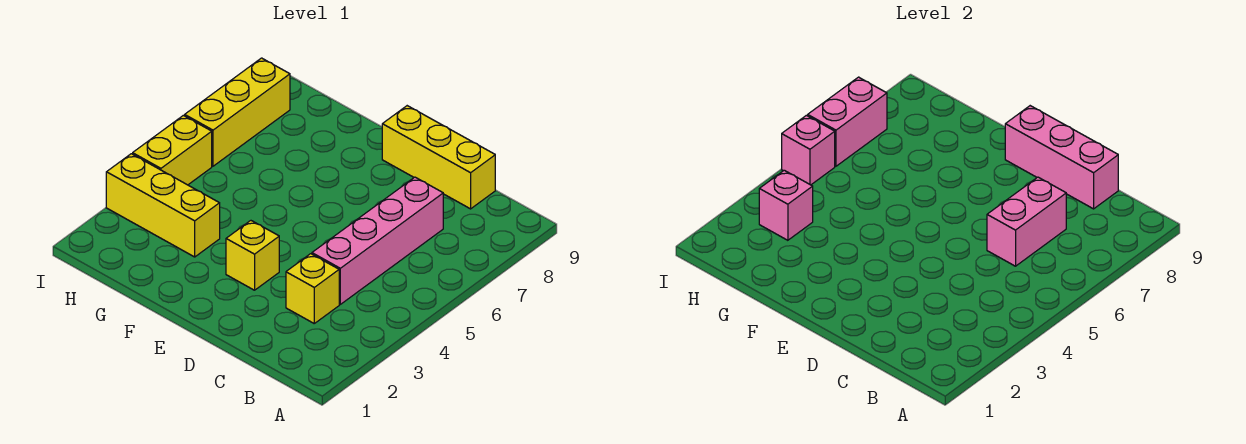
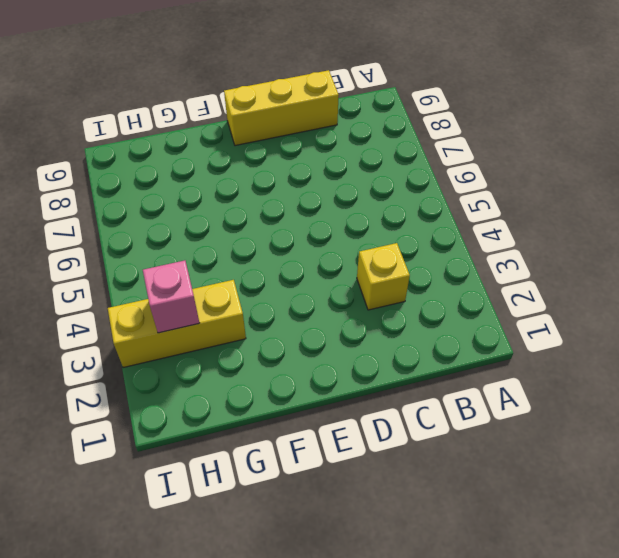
none -> pink brick C4:C7 level 1
none -> yellow brick E3 level 1
none -> yellow brick I4:I5 level 1

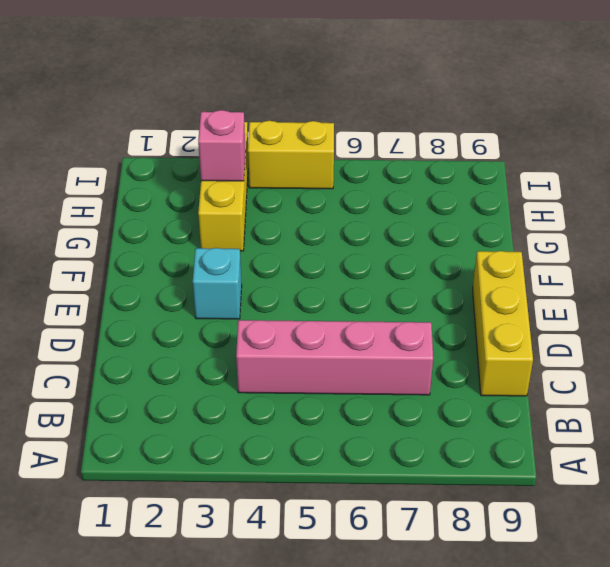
cyan brick E3 level 1 -> yellow brick E3 level 1
none -> yellow brick C3 level 1
none -> yellow brick I6:I8 level 1
none -> pink brick C6:C7 level 2

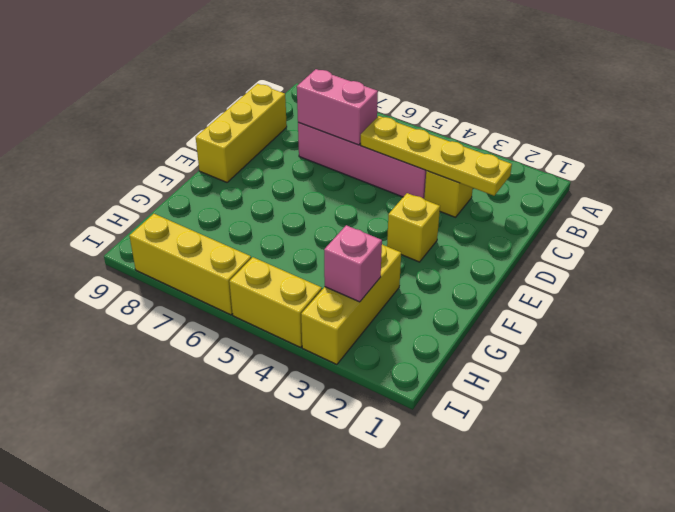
yellow plate C2:C5 level 2 -> none
none -> pink brick C9:E9 level 2
none -> pink brick I5 level 2
none -> pink brick I6:I7 level 2

